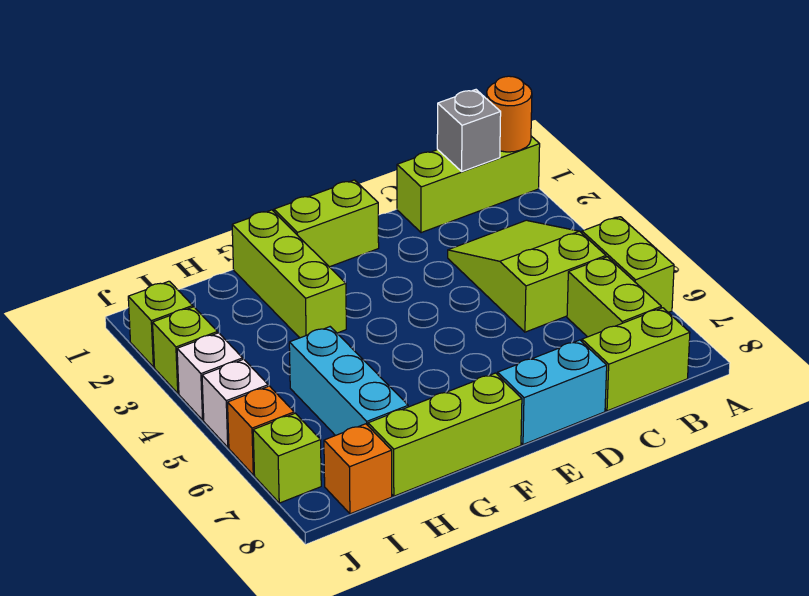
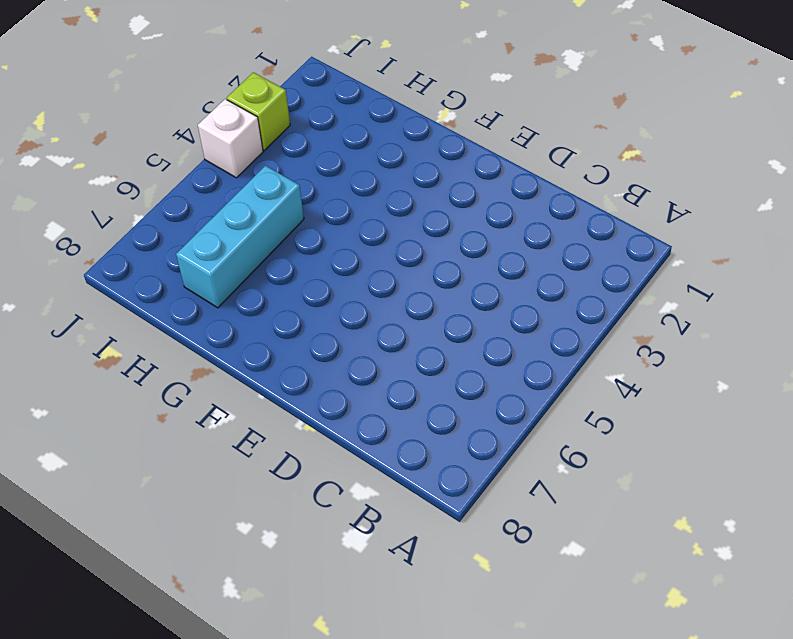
none -> lime brick A1:C1 level 1
none -> lime brick A5:A6 level 1
none -> lime slope B3:C5 level 1 top 5

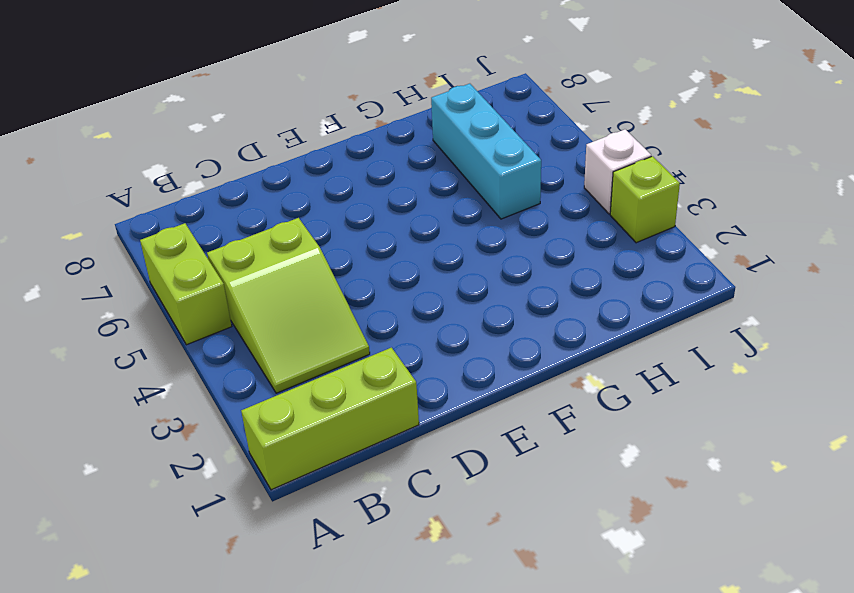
none -> lime brick B6:B7 level 1
none -> lime brick B8:C8 level 1
none -> cyan brick D8:E8 level 1

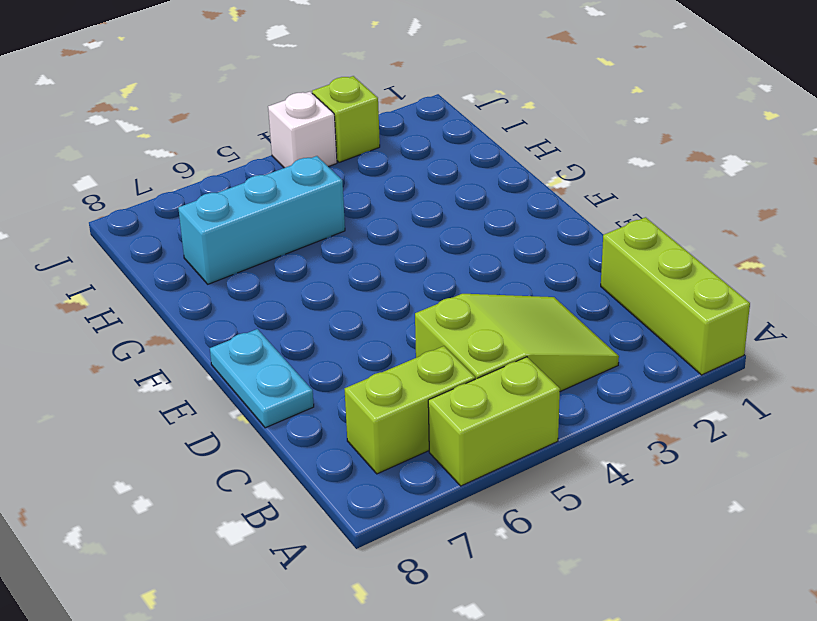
cyan plate D8:E8 level 1 -> cyan brick D8:E8 level 1
none -> lime brick B8:C8 level 1
none -> lime brick E1:F1 level 1
none -> lime brick F8:H8 level 1

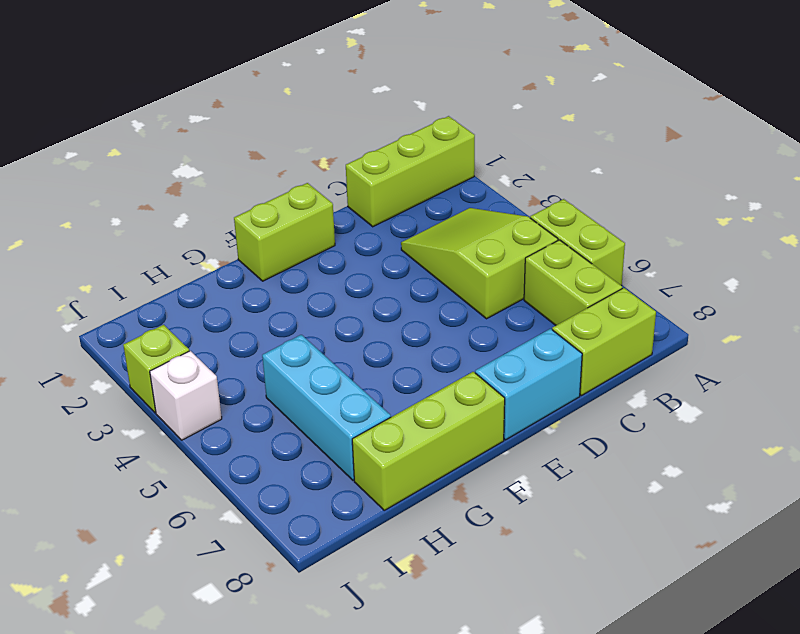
none -> lime brick G1:G3 level 1
none -> orange brick I8 level 1
none -> lime brick J2 level 1

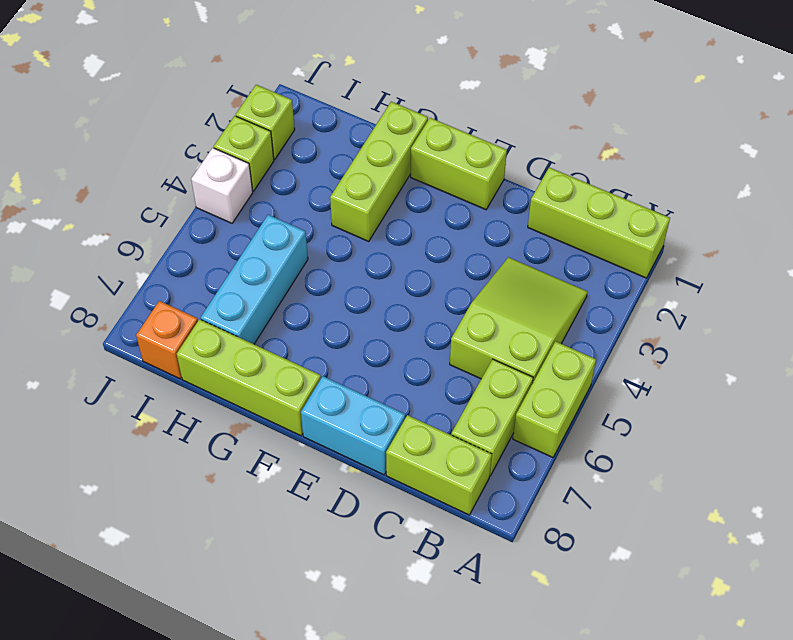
none -> white brick J5 level 1
none -> orange brick J6 level 1
none -> lime brick J7 level 1

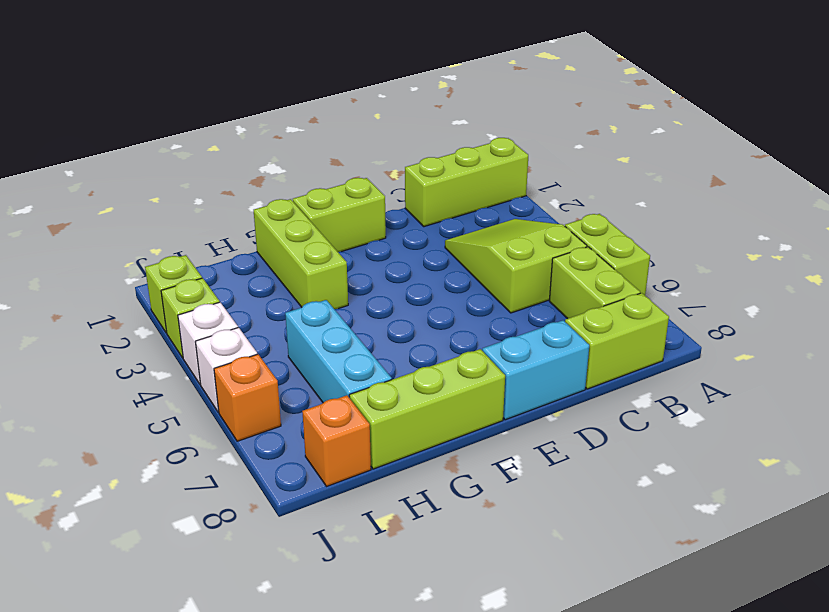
none -> lime brick J7 level 1
none -> orange round brick A1 level 2
none -> grey brick B1 level 2

